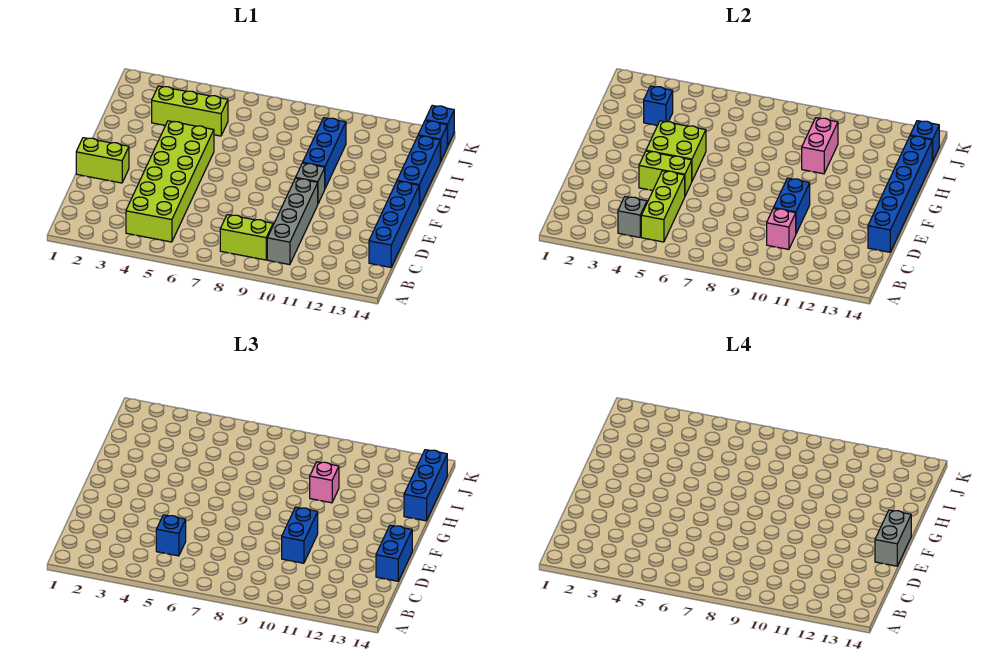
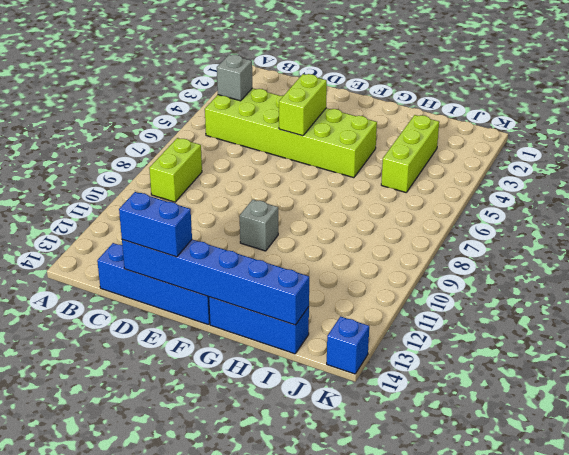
none -> grey brick B10:E10 level 1
none -> lime brick E1:E2 level 1
none -> blue brick G10:I10 level 1

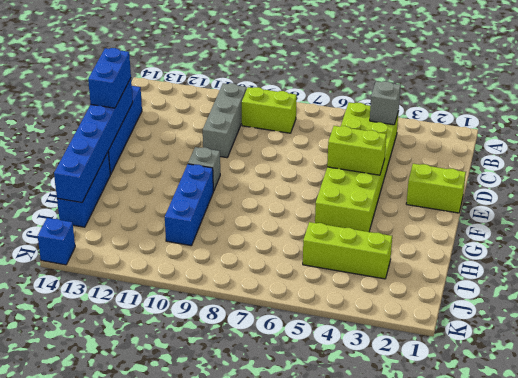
grey brick B10:D10 level 1 -> grey brick B10:E10 level 1
none -> blue brick J14 level 1
none -> lime brick B5:D5 level 2
none -> pink brick C10 level 2

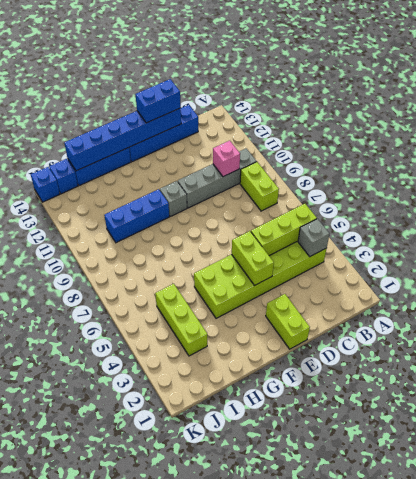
none -> blue brick D10:E10 level 2
none -> lime brick F4:G5 level 2
none -> pink brick H10:I10 level 2

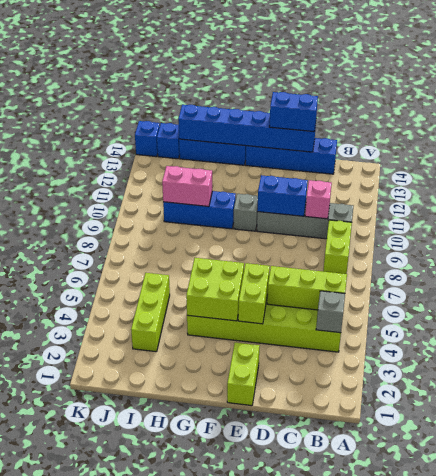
none -> blue brick I3 level 2
none -> blue brick J14 level 2
none -> blue brick C5 level 3

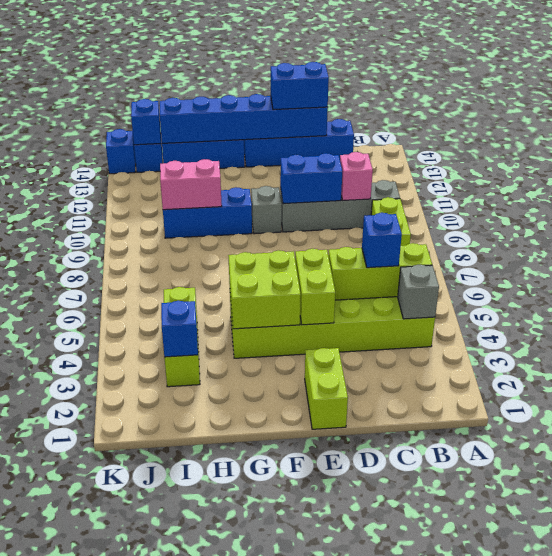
none -> blue brick D10:E10 level 3
none -> pink brick H10 level 3
none -> blue brick H14:J14 level 3

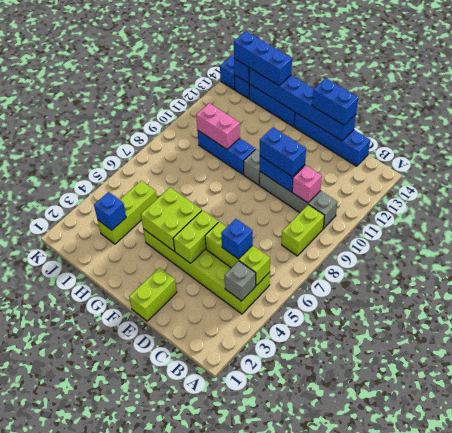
none -> pink brick H10 level 3
none -> grey brick E14:F14 level 4

